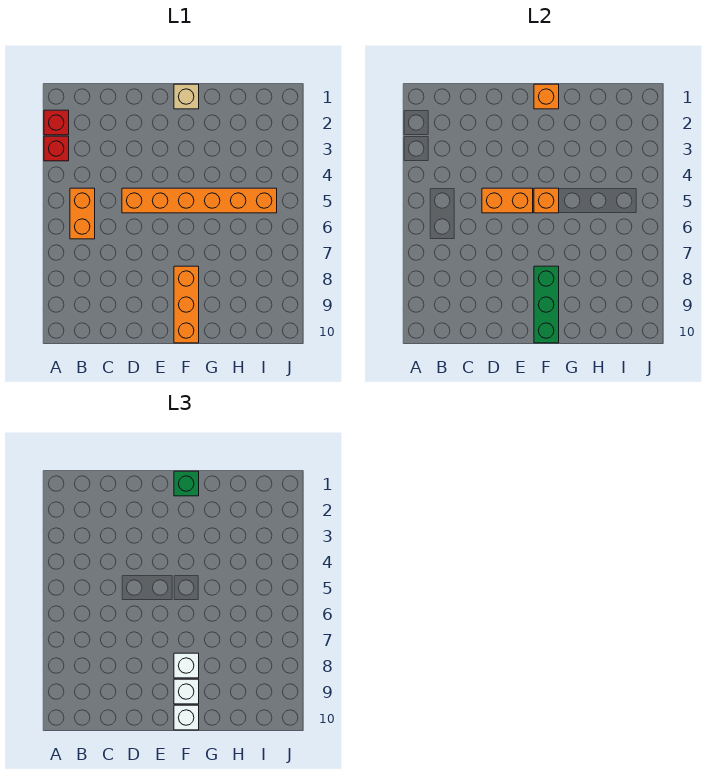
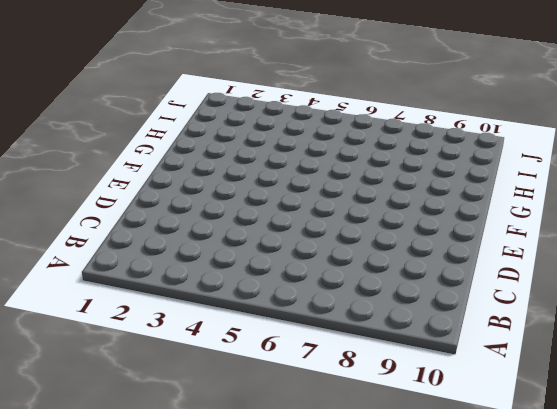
none -> red brick A2 level 1
none -> red brick A3 level 1
none -> orange brick B5:B6 level 1

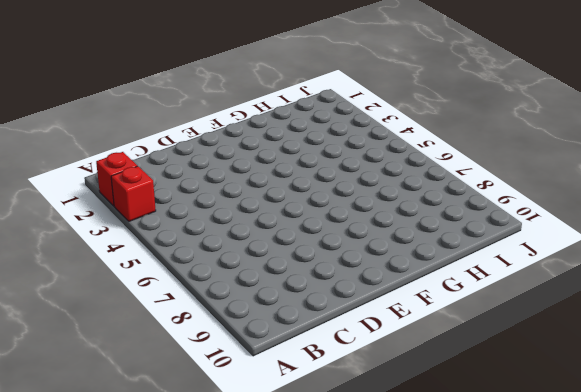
none -> orange brick B5:B6 level 1
none -> orange brick D5:I5 level 1
none -> tan brick F1 level 1

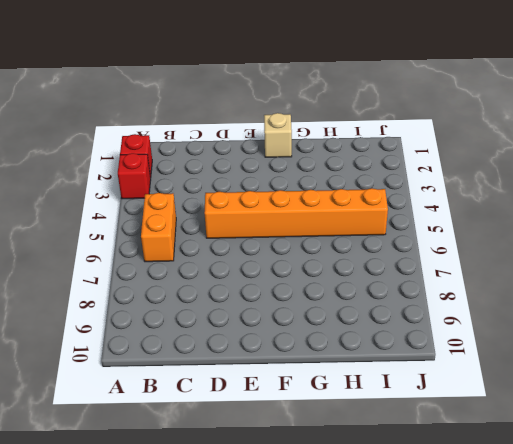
none -> orange brick F8:F10 level 1
none -> orange brick D5:E5 level 2
none -> orange brick F1 level 2

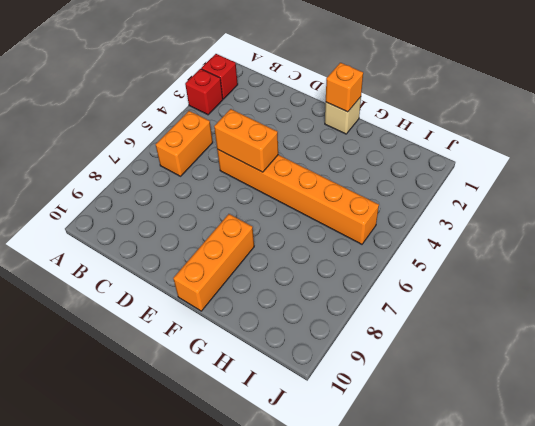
none -> orange brick F5 level 2
none -> green brick F8:F10 level 2
none -> green brick F1 level 3

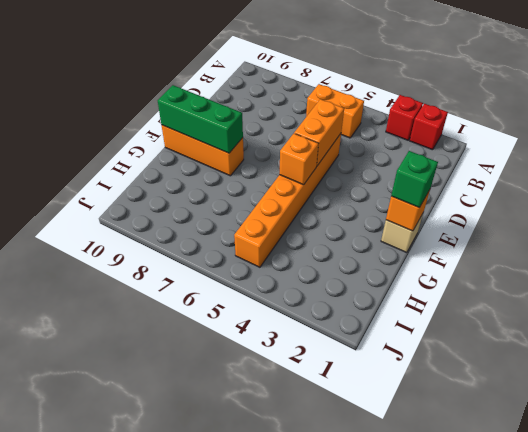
none -> white brick F8 level 3
none -> white brick F9 level 3
none -> white brick F10 level 3

